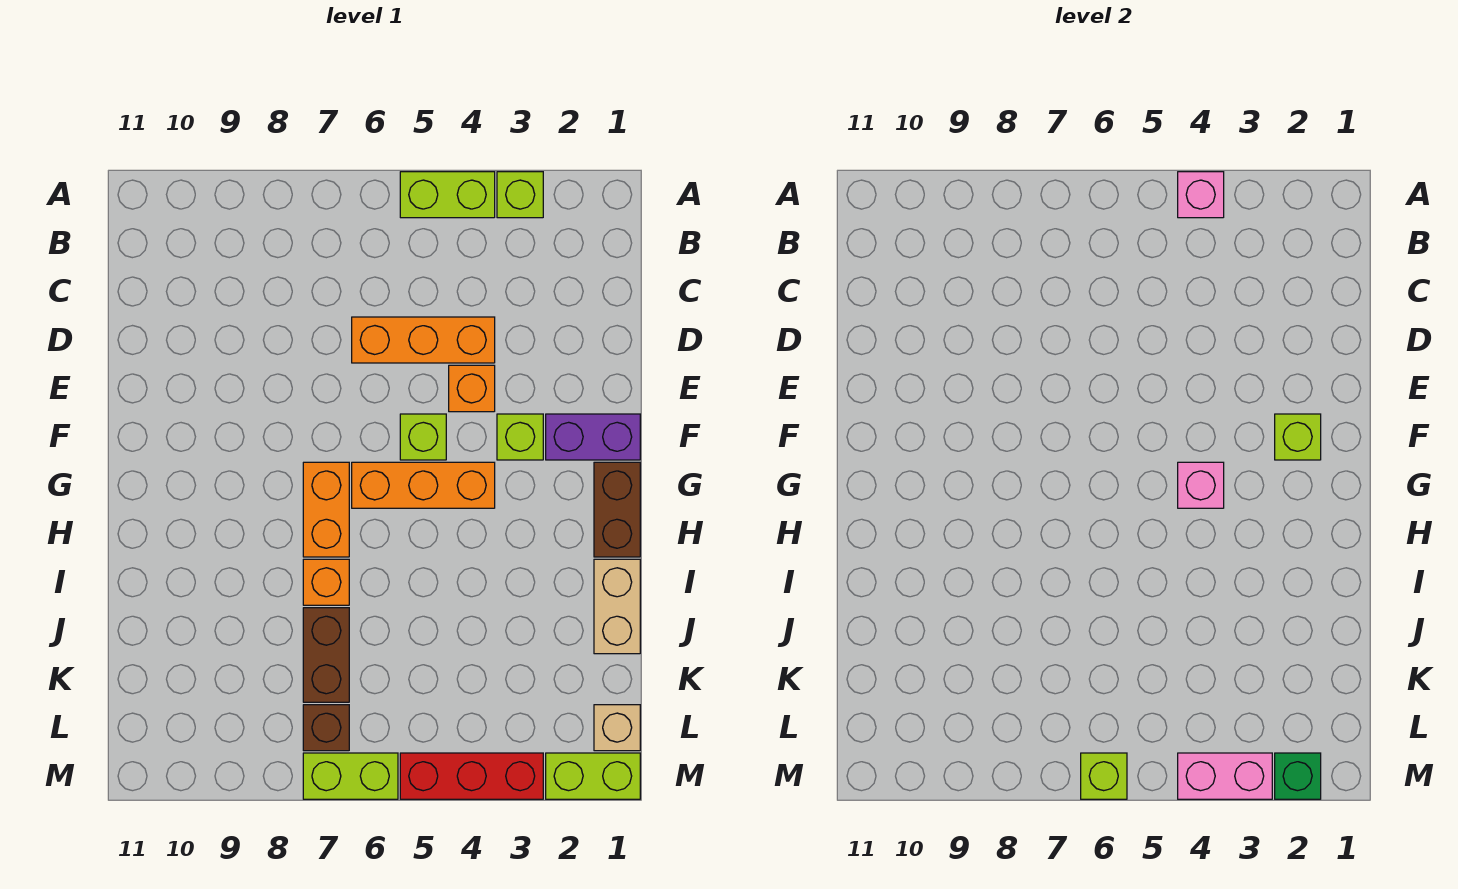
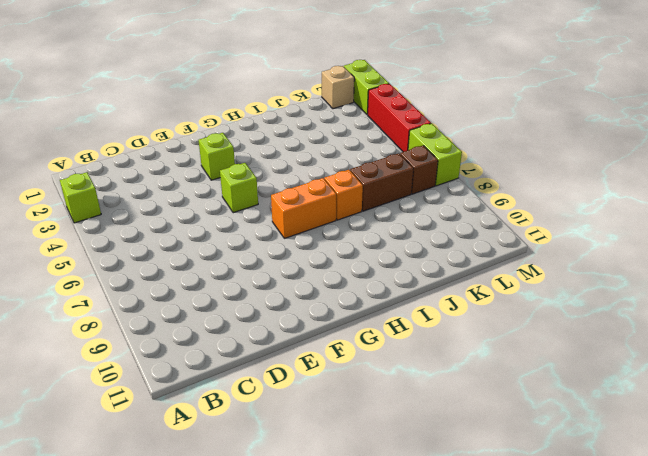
none -> lime brick A4:A5 level 1
none -> orange brick D4:D6 level 1
none -> orange brick E4 level 1

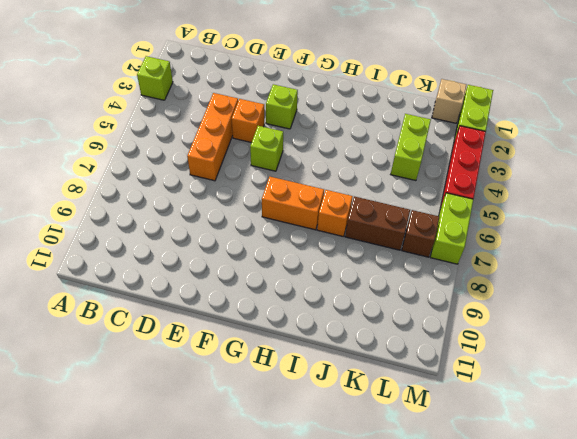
lime brick K3:K4 level 1 -> lime brick A4:A5 level 1
none -> purple brick F1:F2 level 1
none -> brown brick G1:H1 level 1
none -> orange brick G4:G6 level 1

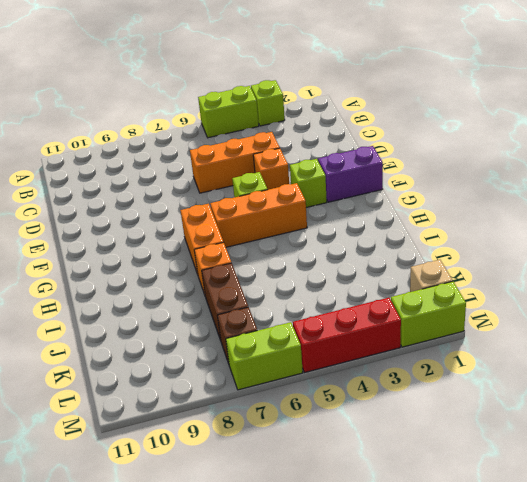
none -> brown brick G1:H1 level 1
none -> tan brick I1:J1 level 1
none -> pink brick A4 level 2

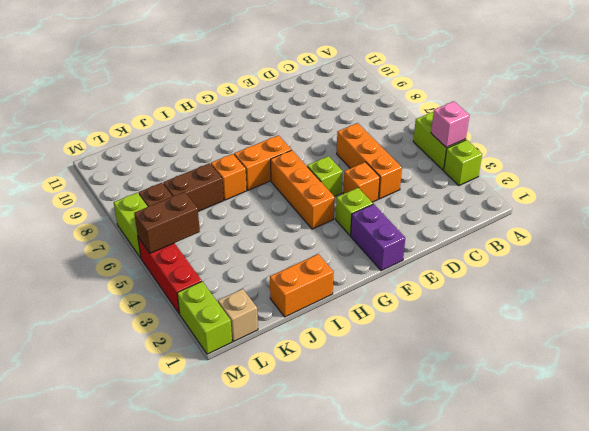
orange brick I1:J1 level 1 -> tan brick I1:J1 level 1
brown brick L5:M5 level 2 -> brown brick G1:H1 level 1
none -> lime brick F2 level 2
none -> pink brick G4 level 2
none -> green brick M2 level 2

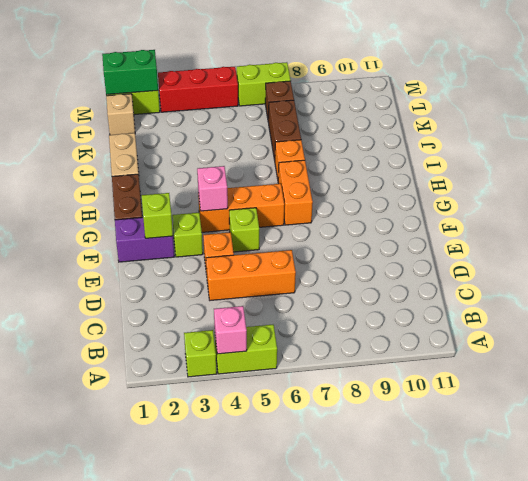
green brick M1:M2 level 2 -> green brick M2 level 2
none -> pink brick M3:M4 level 2
none -> lime brick M6 level 2

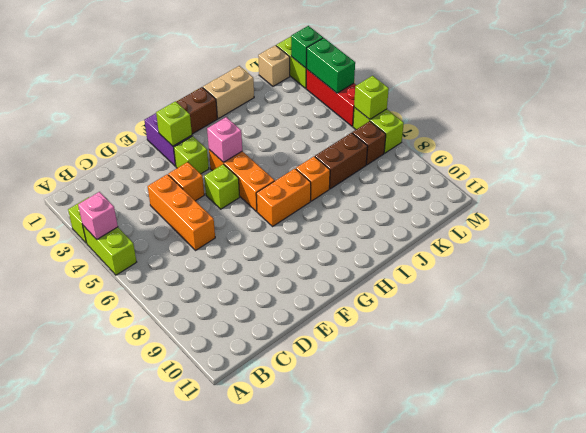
green brick M3:M4 level 2 -> pink brick M3:M4 level 2

